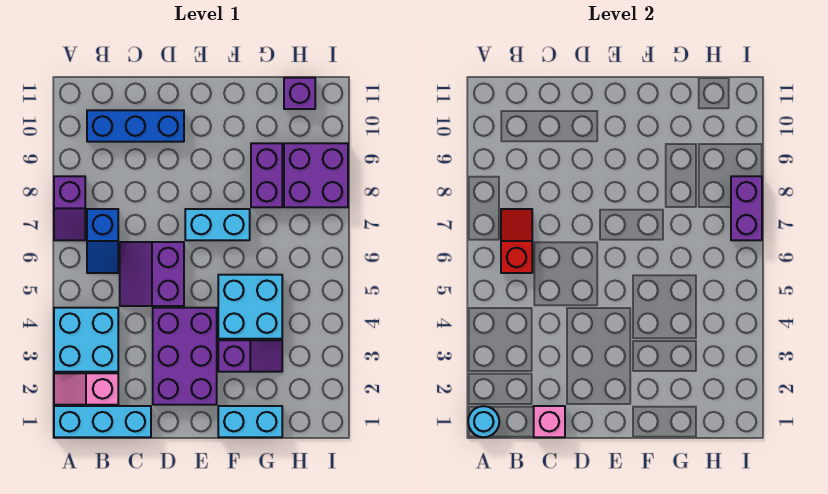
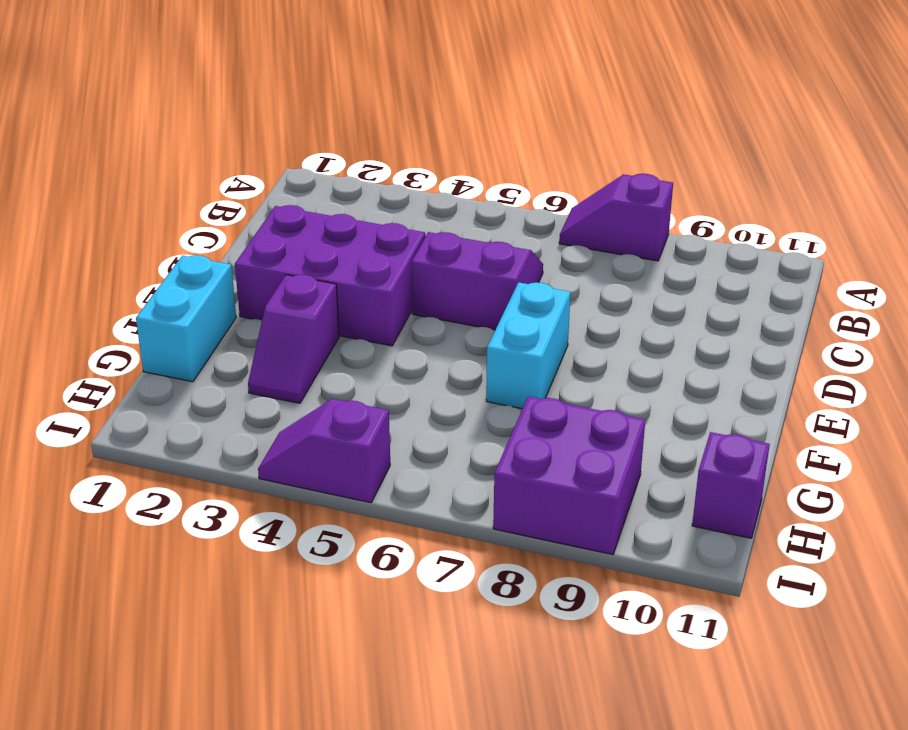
purple slope I4:I5 level 1 top 5 -> none
none -> cyan brick A1:C1 level 1
none -> pink slope A2:B2 level 1 top B
none -> cyan brick A3:B4 level 1

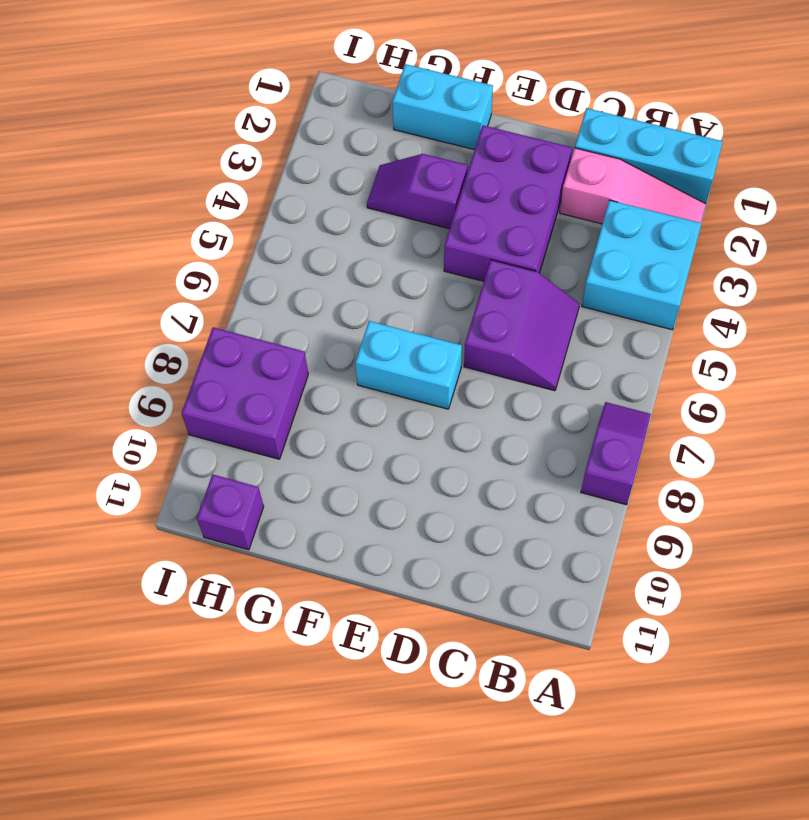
pink slope A2:C2 level 1 top C -> pink slope A2:B2 level 1 top B
none -> blue slope B6:B7 level 1 top 7
none -> blue brick B10:D10 level 1
none -> cyan brick F4:G5 level 1

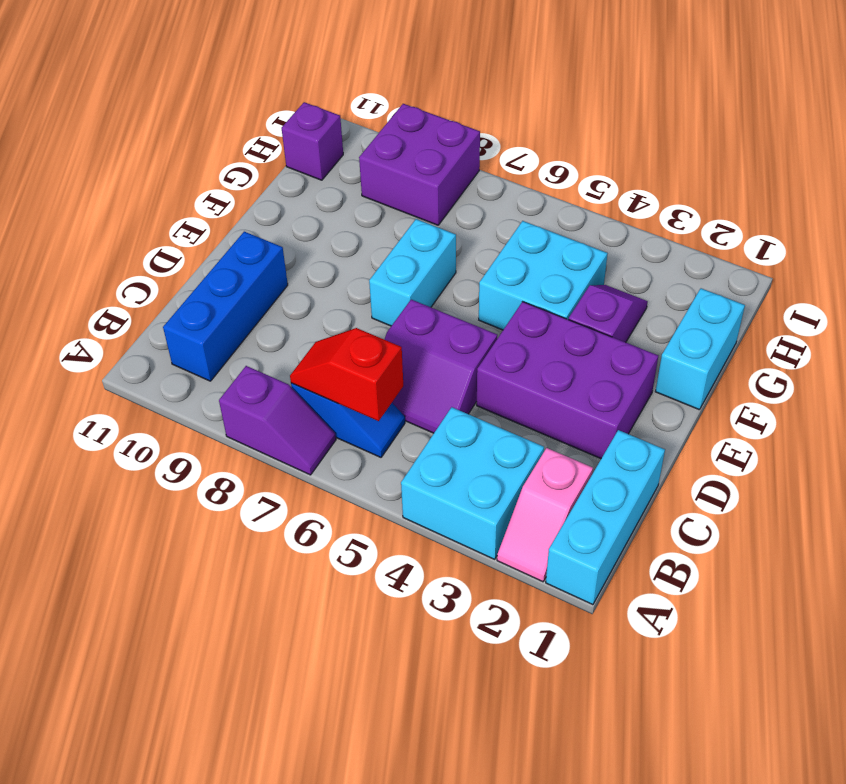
none -> purple brick G8:G9 level 1
none -> cyan round brick A1 level 2
none -> pink brick C1 level 2

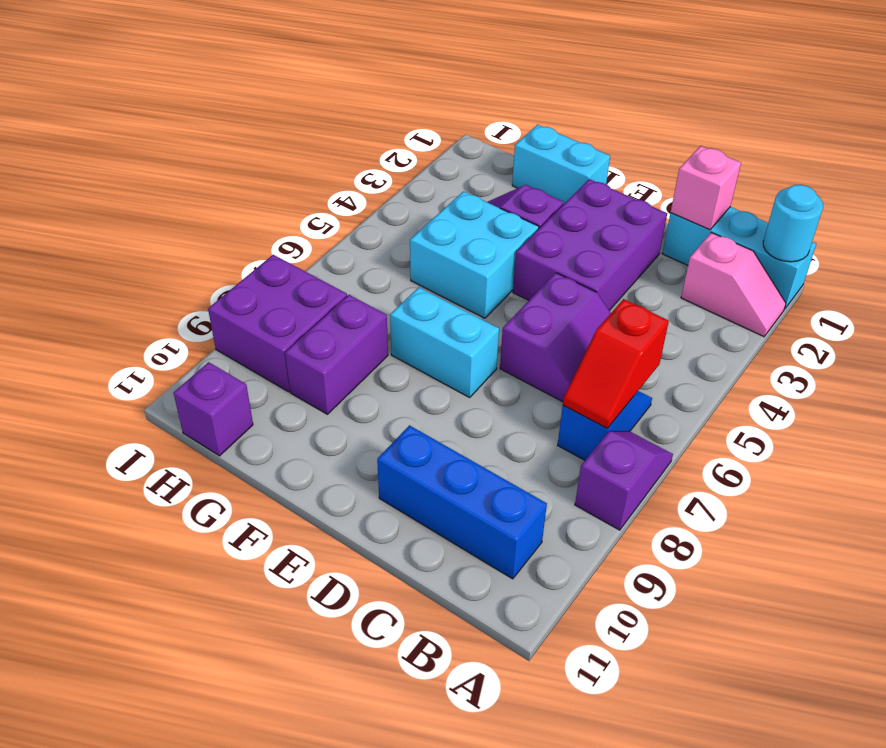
none -> cyan brick A3:B4 level 1
none -> purple brick I7:I8 level 2

